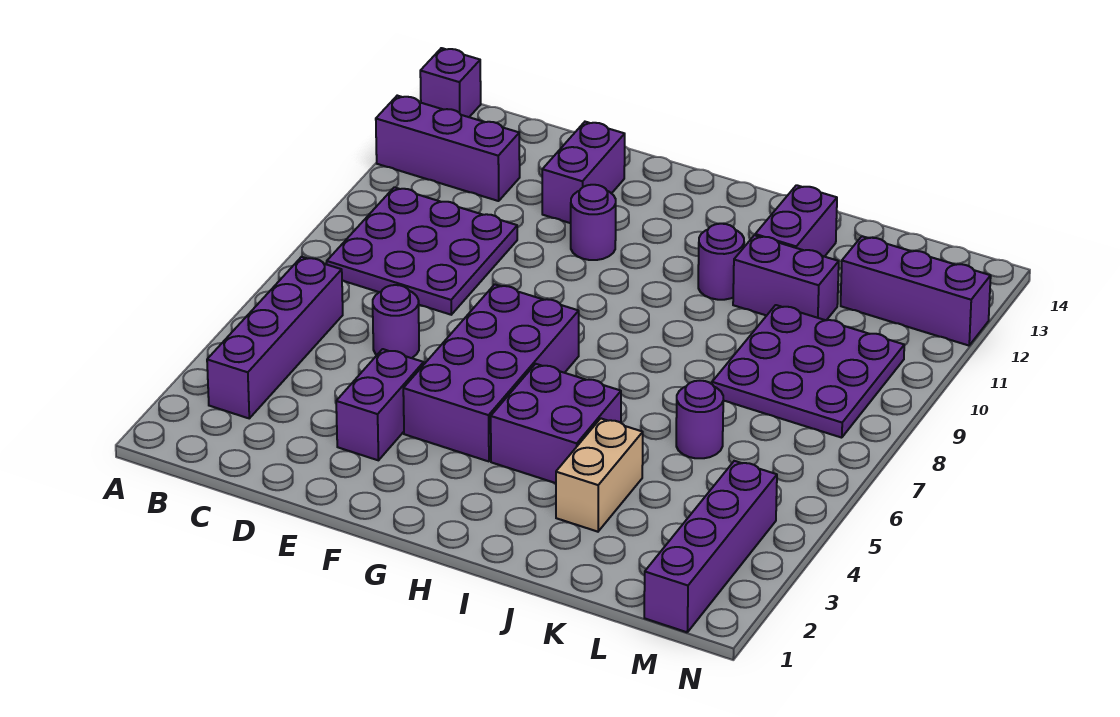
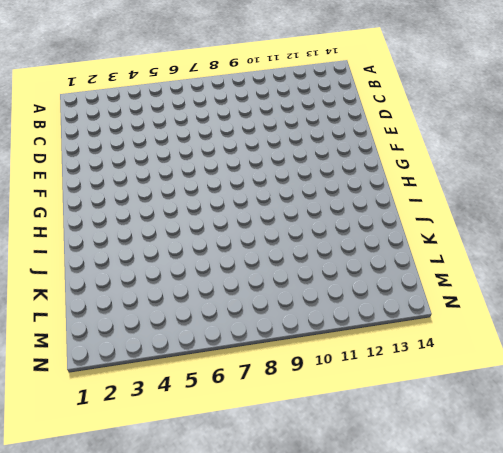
none -> purple brick A12:C12 level 1
none -> purple brick A14 level 1
none -> purple brick B3:B6 level 1

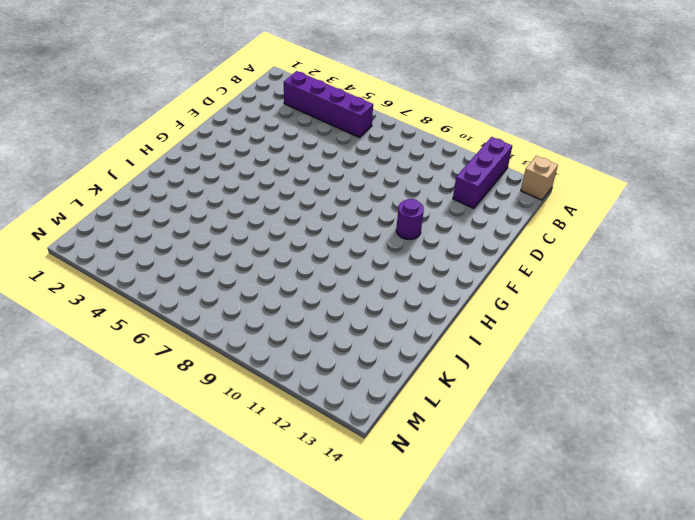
tan brick A14 level 1 -> purple brick A14 level 1
none -> purple plate B8:D10 level 1
none -> purple round brick D6 level 1
none -> purple brick E3:E4 level 1

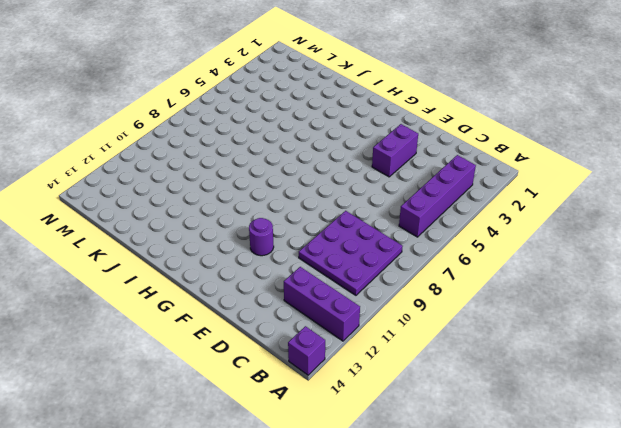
none -> purple round brick D6 level 1
none -> purple brick E12:E13 level 1
none -> purple brick F4:G7 level 1

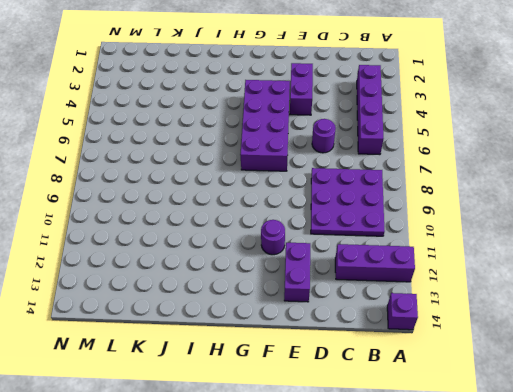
none -> purple brick H4:I5 level 1
none -> purple round brick I11 level 1
none -> tan brick J3:J4 level 1

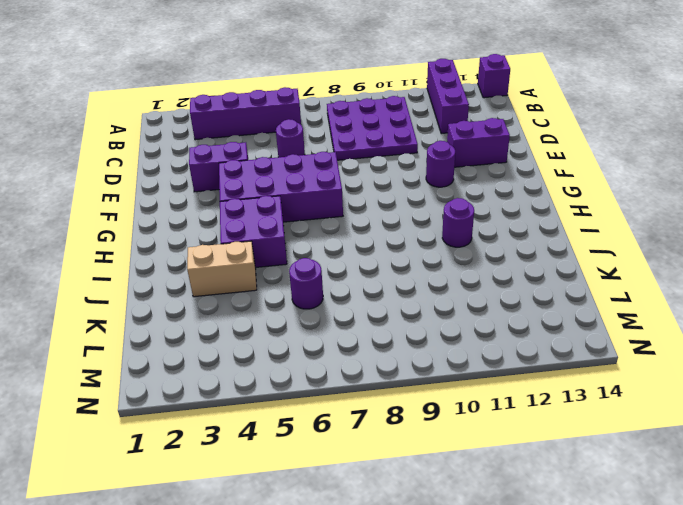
none -> purple brick J11:K11 level 1
none -> purple brick J12:J13 level 1
none -> purple plate K8:M10 level 1

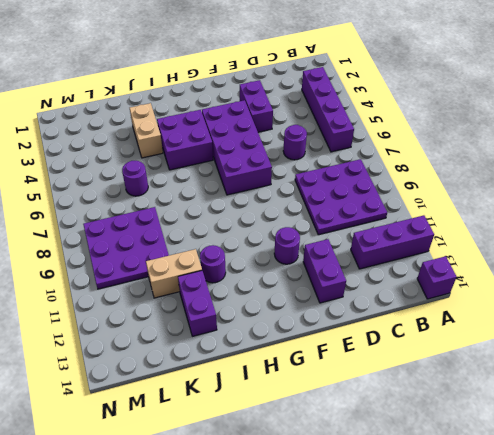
tan brick J11:K11 level 1 -> purple brick J11:K11 level 1
none -> purple brick L12:N12 level 1
none -> purple brick M1:M4 level 1

